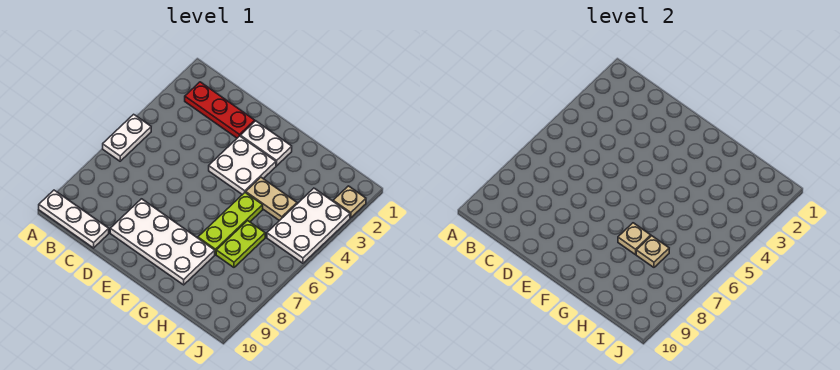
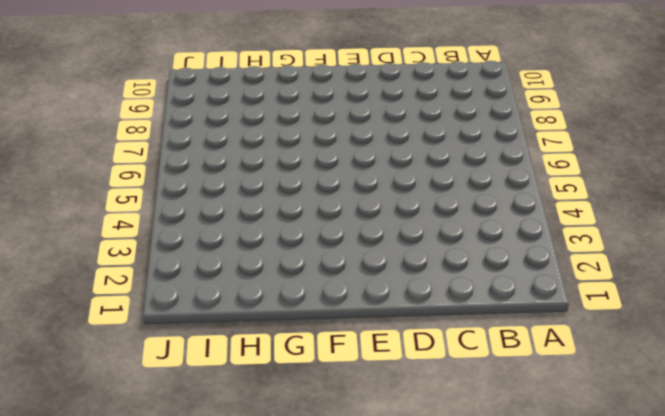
none -> white plate A5:A6 level 1
none -> white plate A10:C10 level 1
none -> red plate B2:D2 level 1

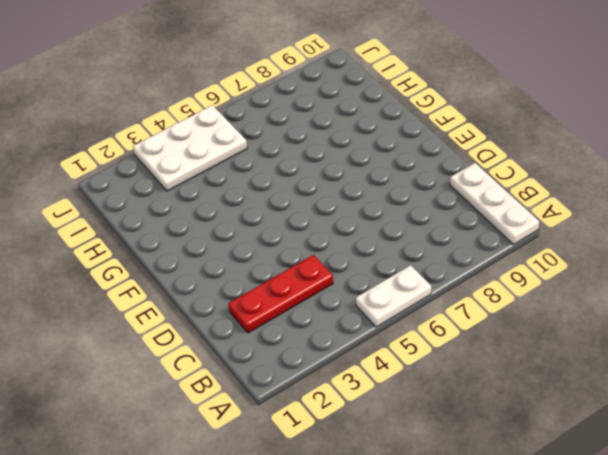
red plate C2:C4 level 1 -> red plate B2:D2 level 1
none -> white plate D8:G9 level 1
none -> white plate E2:F2 level 1
none -> white plate E3:F4 level 1

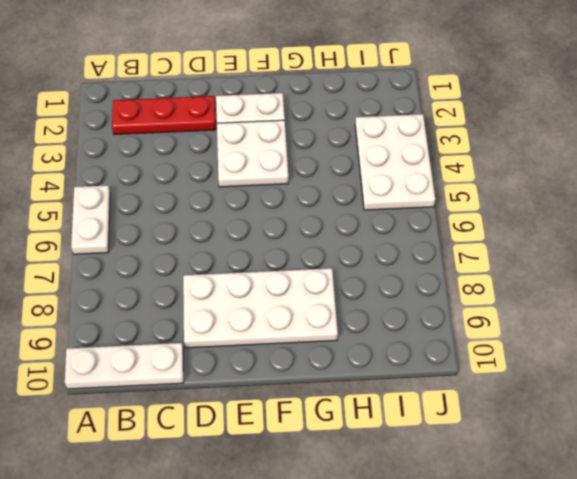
none -> tan plate G4:H4 level 1
none -> lime plate G5:G7 level 1
none -> lime plate H6:H7 level 1

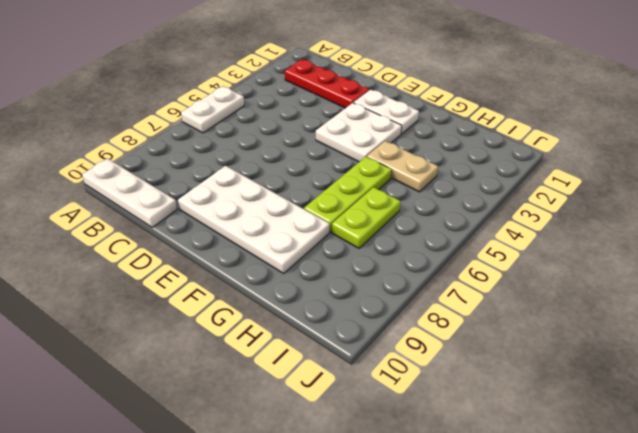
none -> white plate I3:J5 level 1
none -> tan plate J2 level 1
none -> tan plate G7 level 2

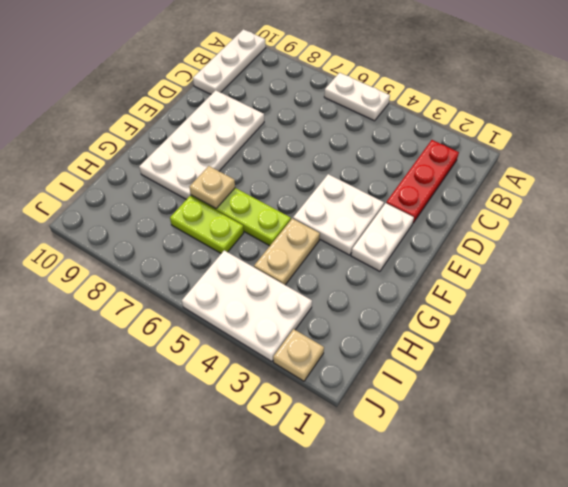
none -> tan plate H7 level 2

